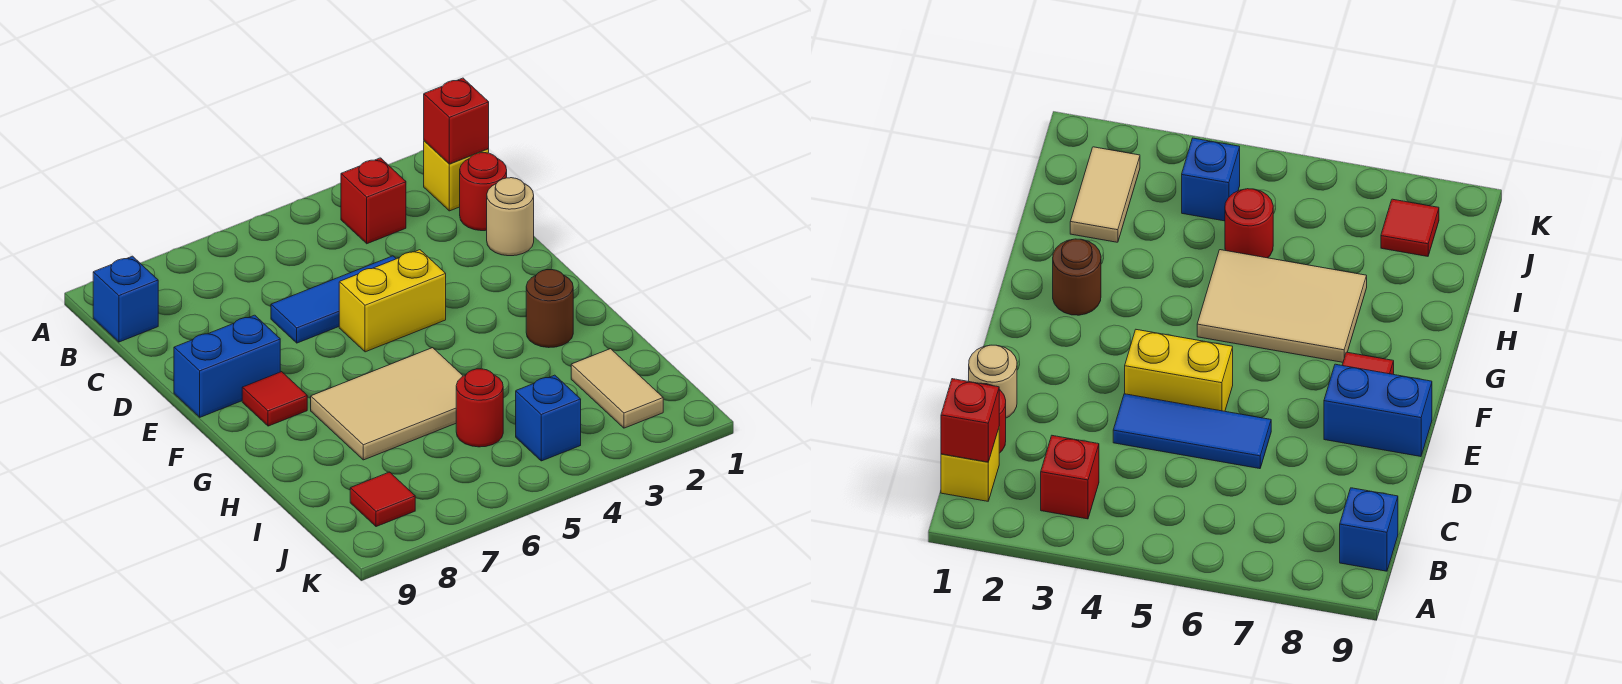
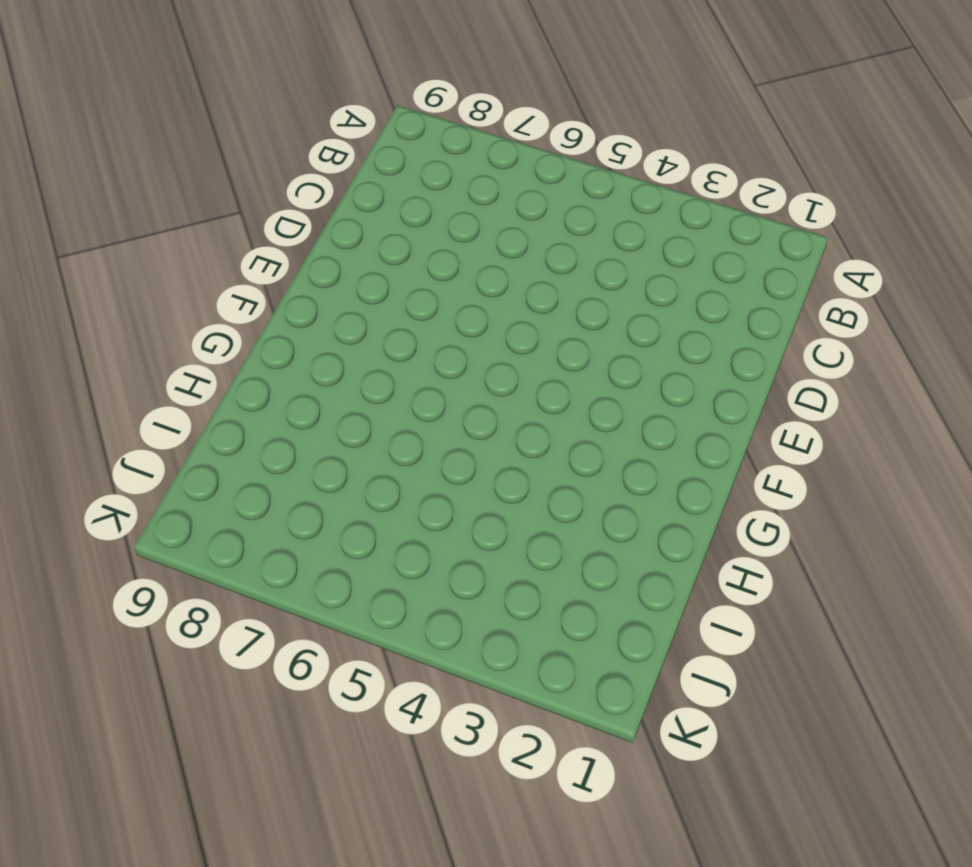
none -> yellow brick B1 level 1
none -> red brick B3 level 1
none -> blue brick B9 level 1

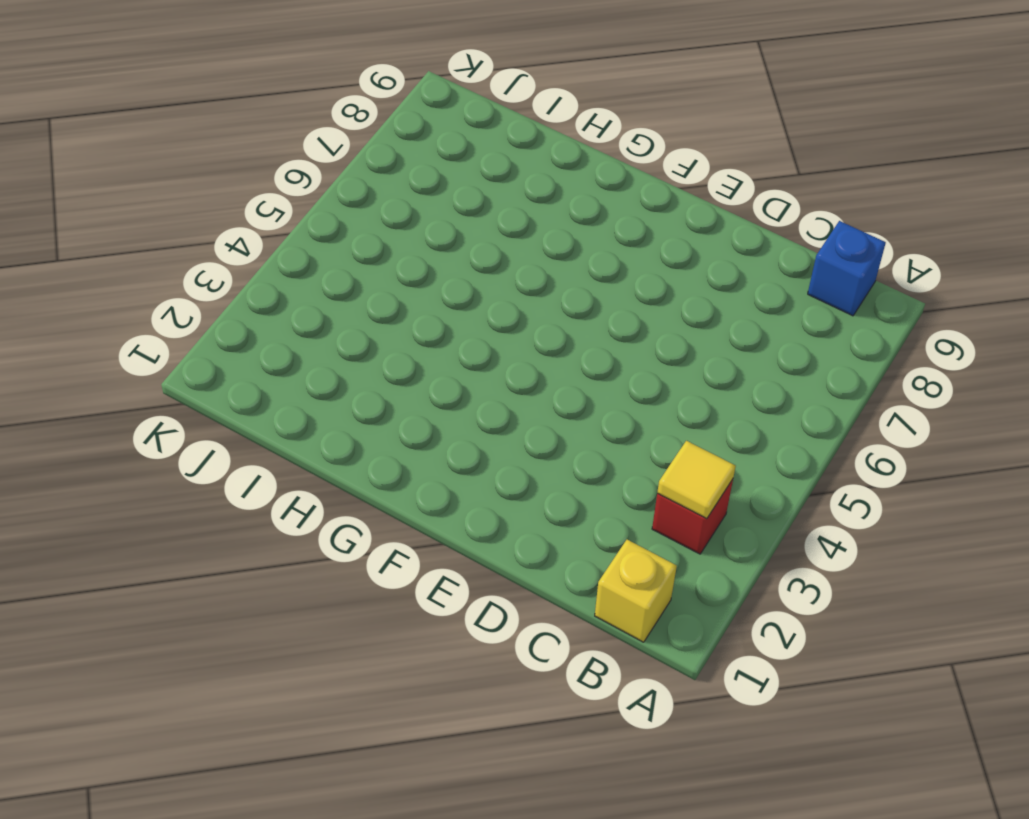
yellow tile B3 level 2 -> none
none -> red round brick C1 level 1
none -> tan round brick D1 level 1
none -> blue tile D4:D6 level 1

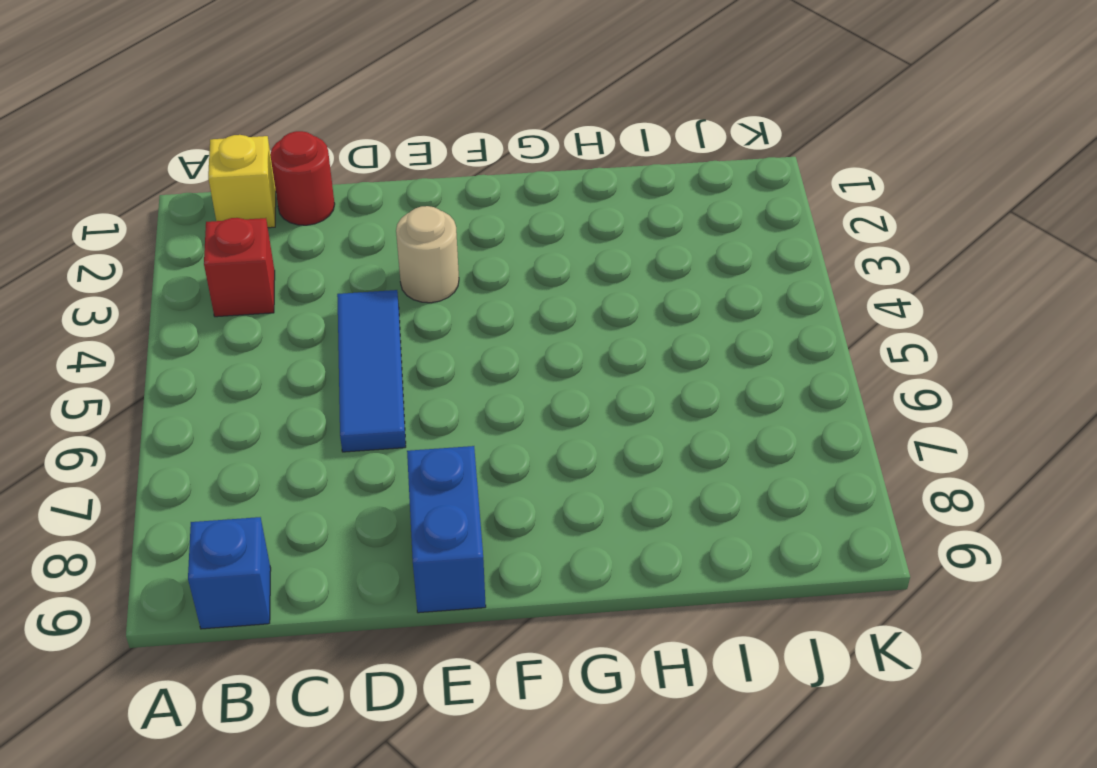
tan round brick E3 level 1 -> tan round brick D1 level 1
none -> yellow brick E4:E5 level 1
none -> red tile F8 level 1
none -> brown round brick G2 level 1

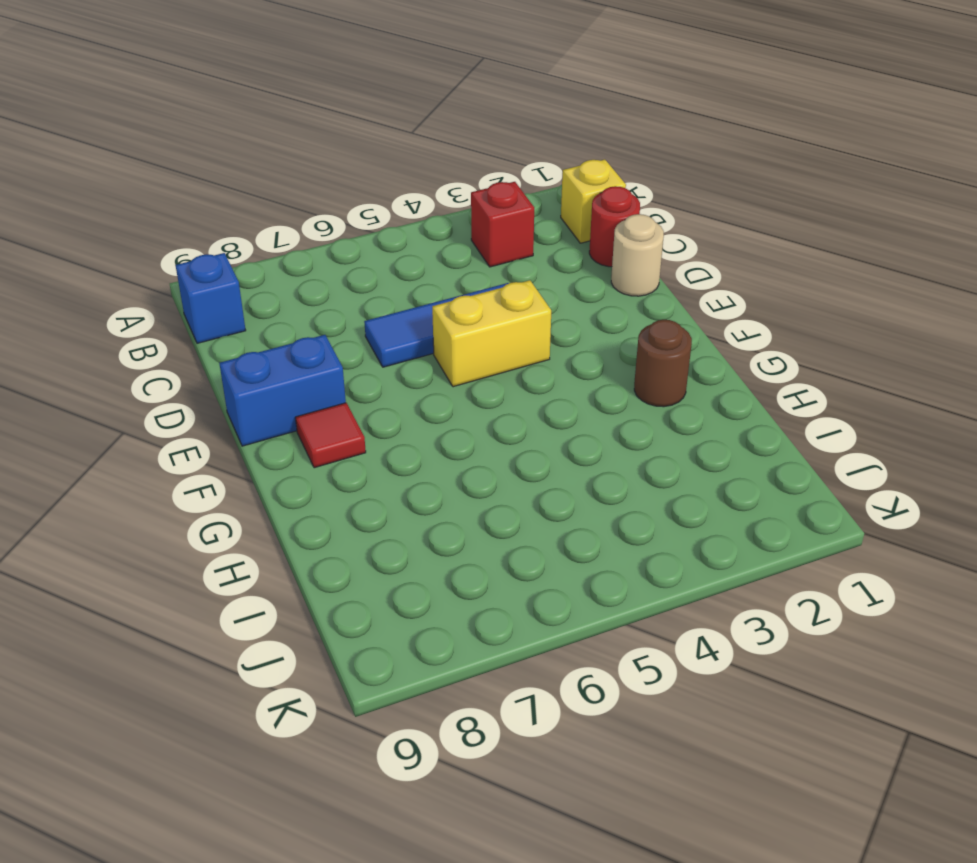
none -> tan tile G5:H7 level 1
none -> tan tile I2:J2 level 1
none -> red round brick I5 level 1

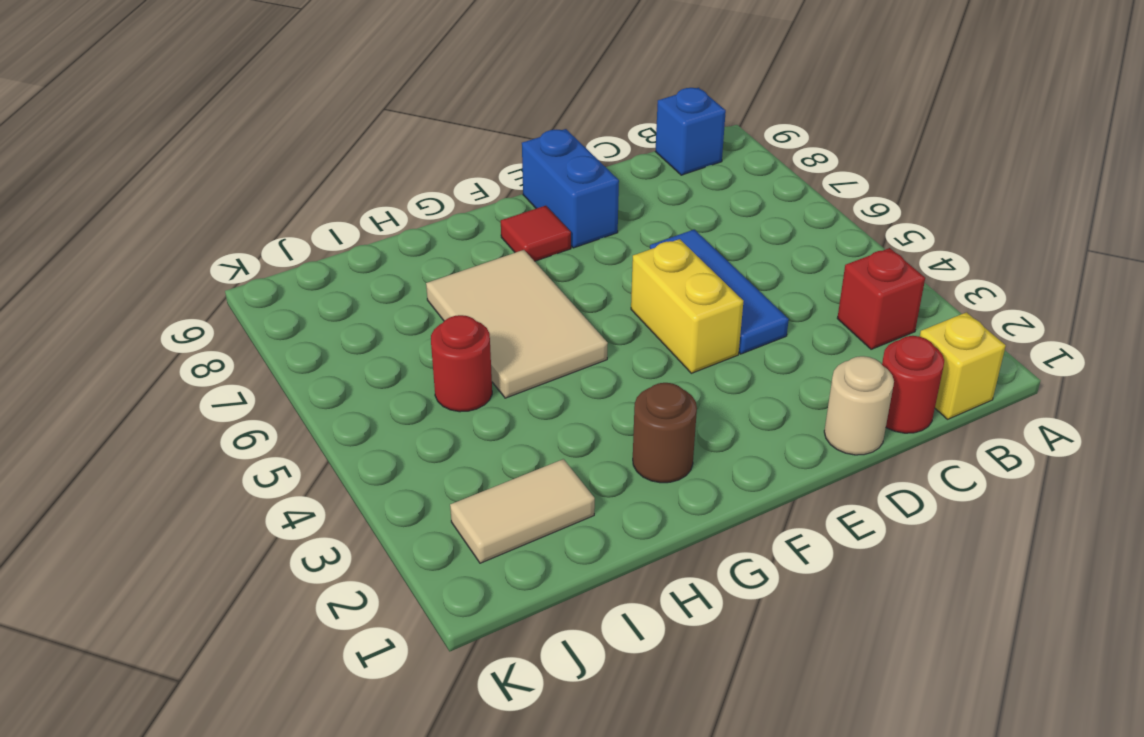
none -> blue brick J4 level 1
none -> red tile J8 level 1
none -> red brick B1 level 2

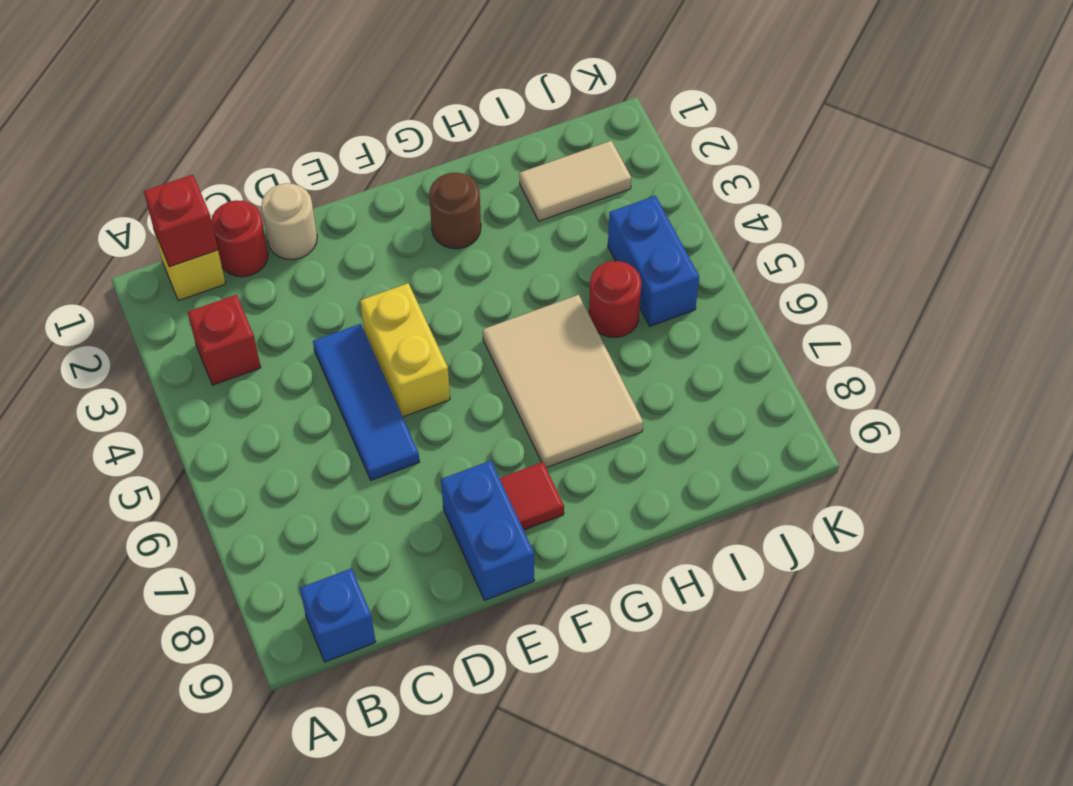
blue brick J4:J5 level 1 -> blue brick J4 level 1
none -> red tile J8 level 1

